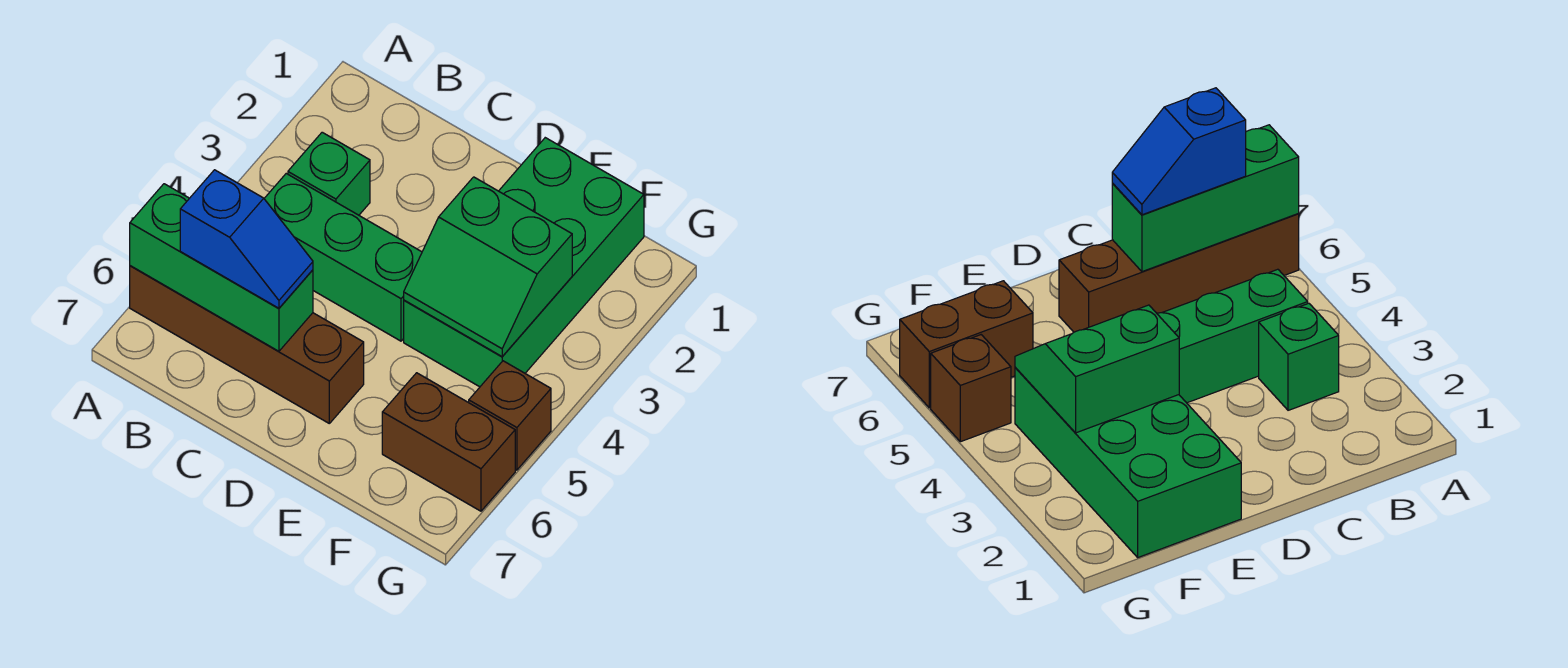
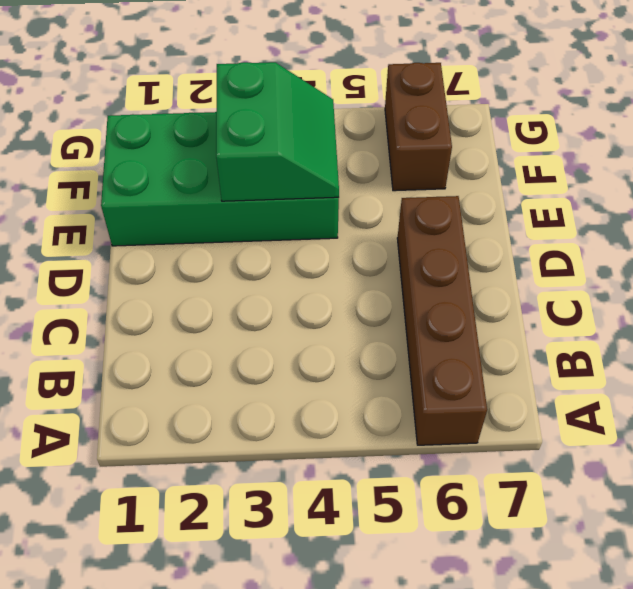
none -> green brick B3 level 1
none -> green brick B4:D4 level 1

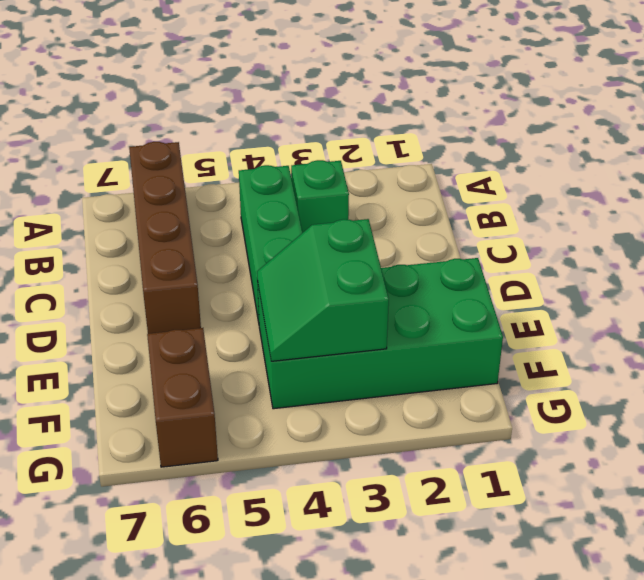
none -> brown brick G5 level 1
none -> green brick A6:C6 level 2

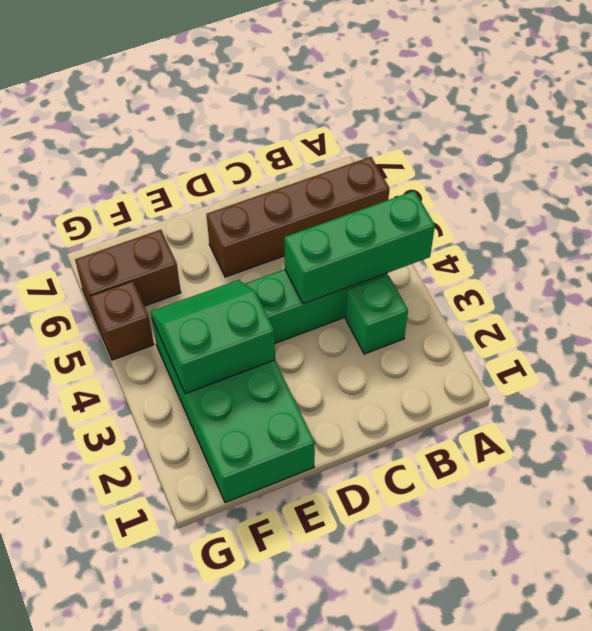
green brick A4:C4 level 2 -> green brick A6:C6 level 2
none -> blue slope B6:C6 level 3 top B

